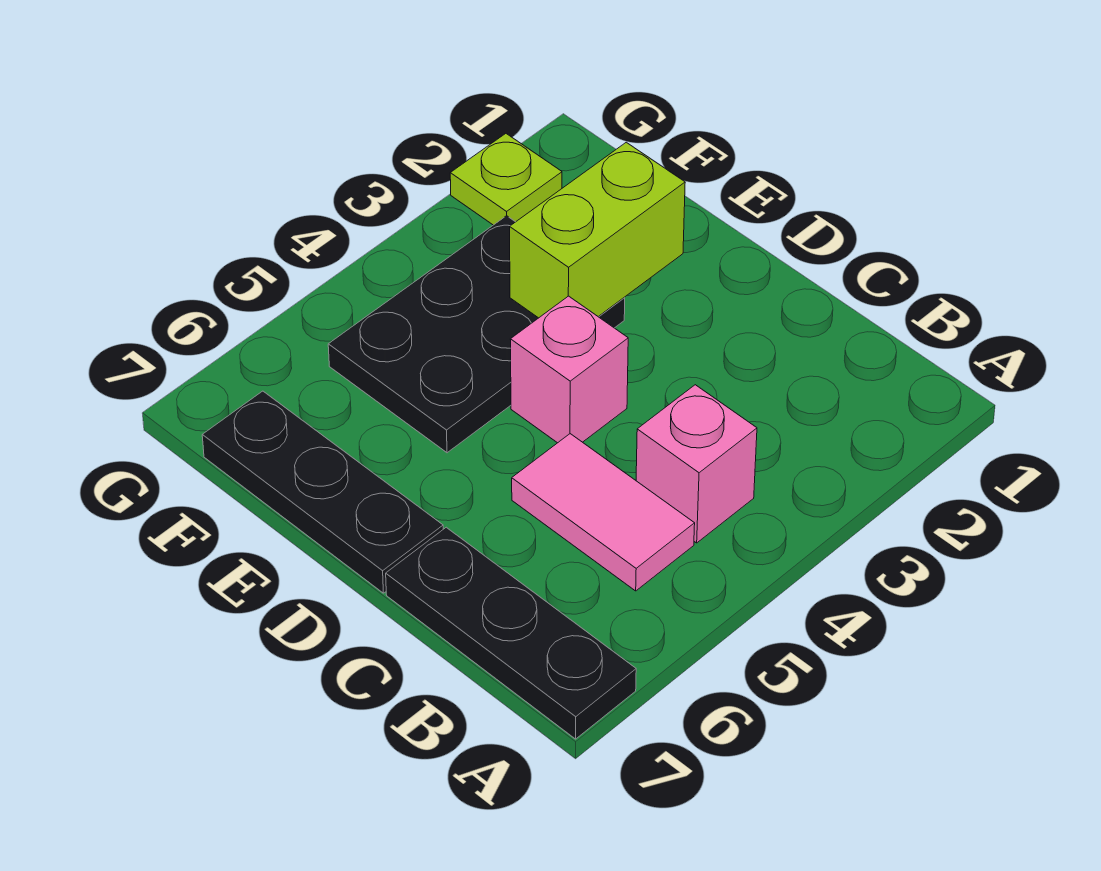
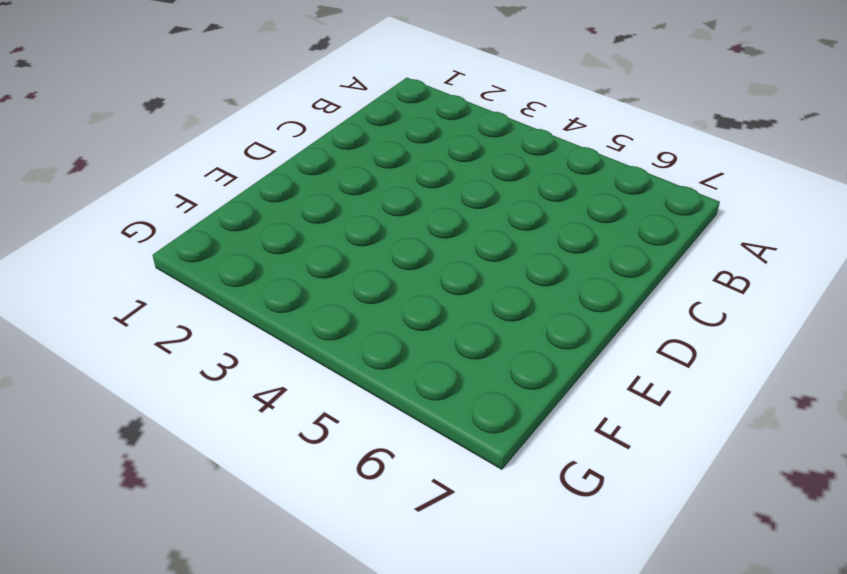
none -> black plate A7:C7 level 1
none -> pink brick B4 level 1

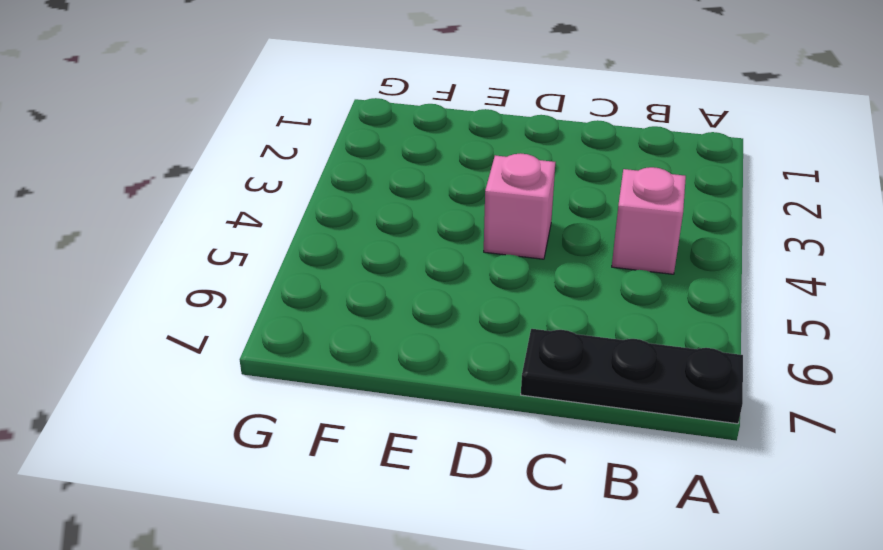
none -> pink tile B5:C5 level 1
none -> black plate D7:F7 level 1

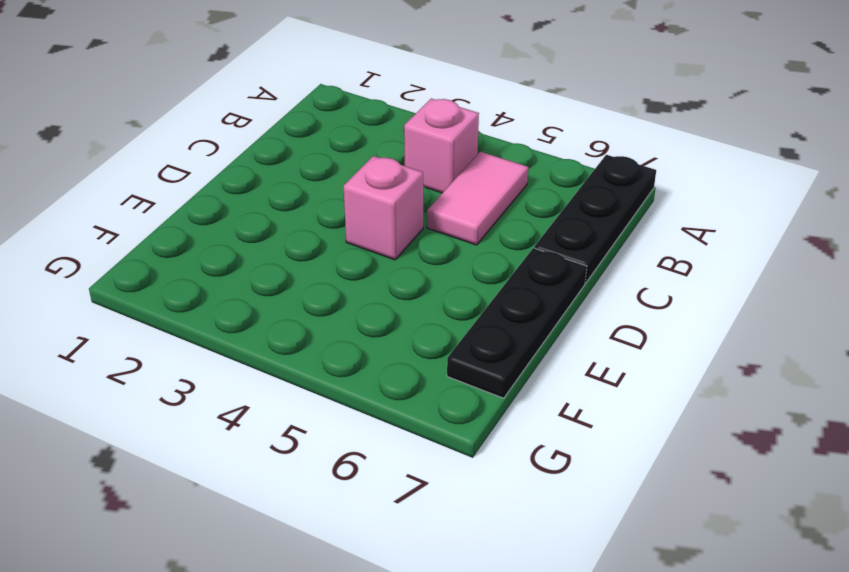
none -> black plate E3:F5 level 1
none -> lime plate G2 level 1

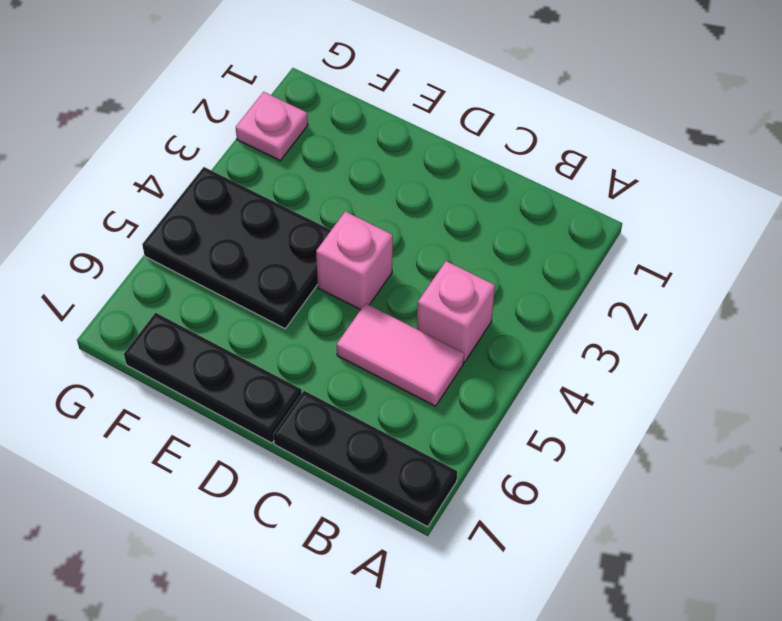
black plate E4:G5 level 1 -> black plate E3:F5 level 1
pink plate G2 level 1 -> lime plate G2 level 1
none -> lime brick E2:E3 level 2

